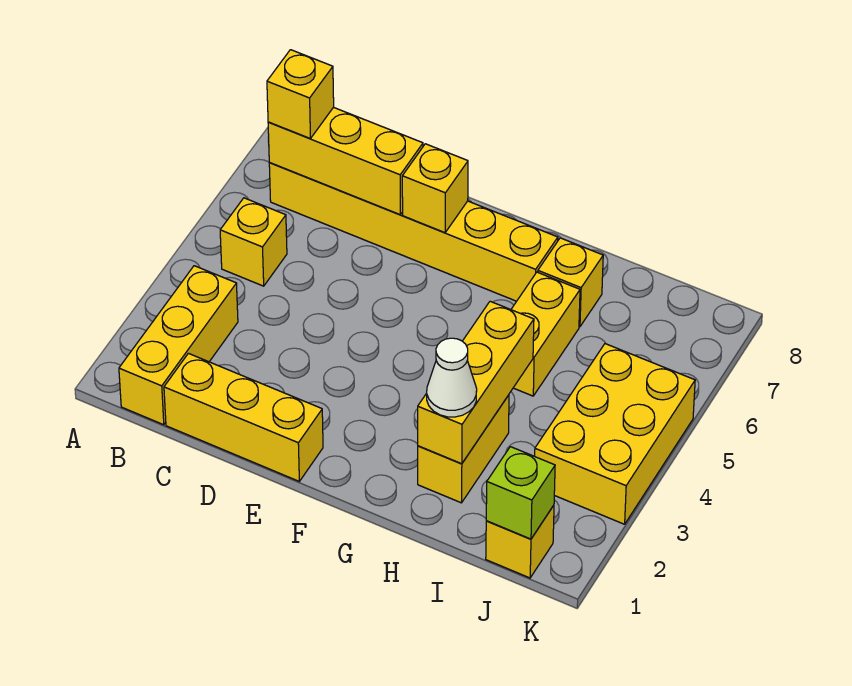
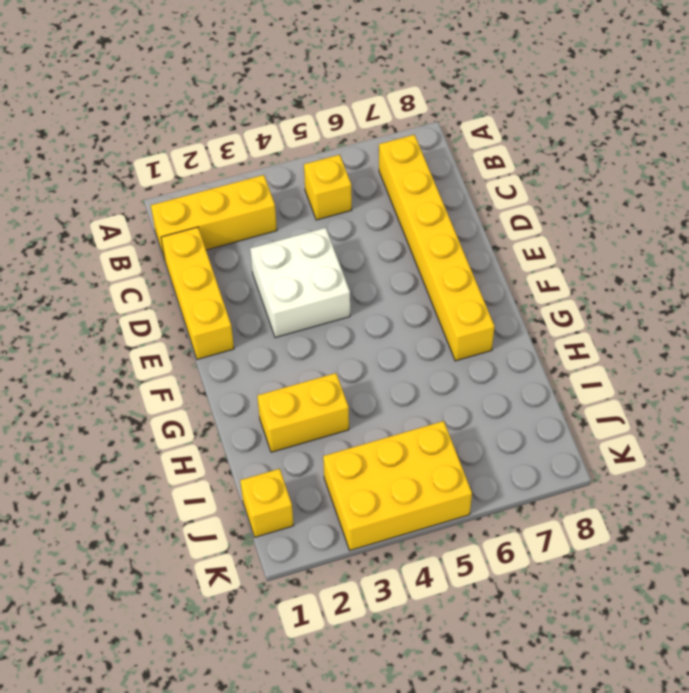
white brick D3:E4 level 1 -> none
none -> yellow brick H5:H6 level 1
none -> yellow brick H7 level 1
none -> yellow brick B7:D7 level 2

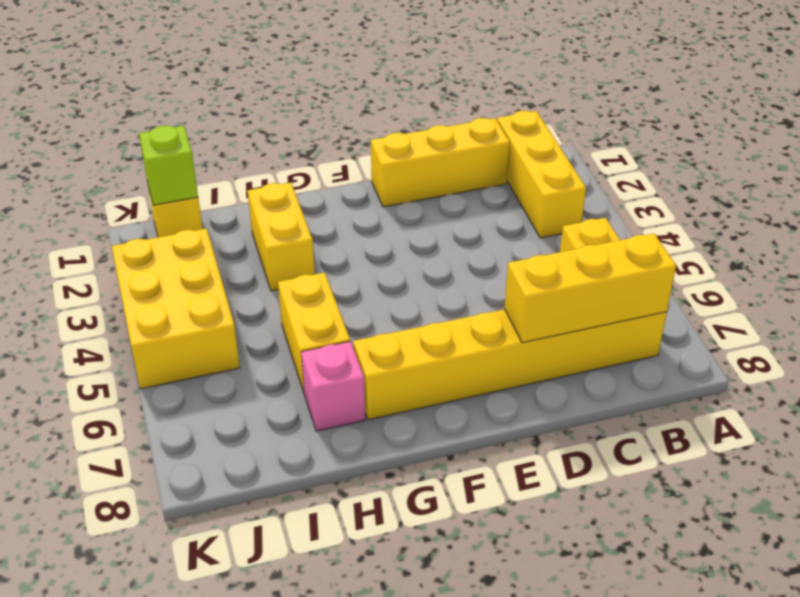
pink brick H7 level 1 -> yellow brick H7 level 1
none -> yellow brick E7 level 2
none -> yellow brick H2:H4 level 2
none -> yellow brick B7 level 3

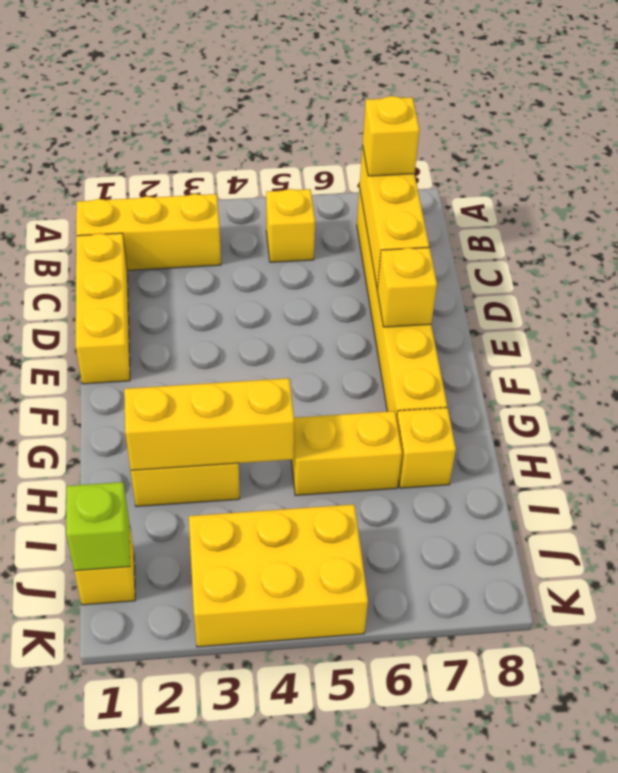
none -> white cone H2 level 3

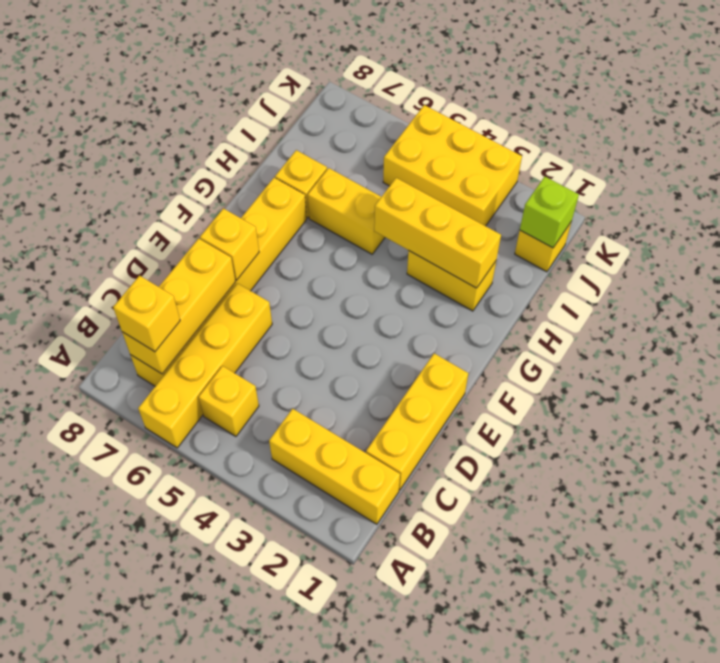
yellow brick A6:D6 level 1 -> none
none -> white cone H2 level 3

